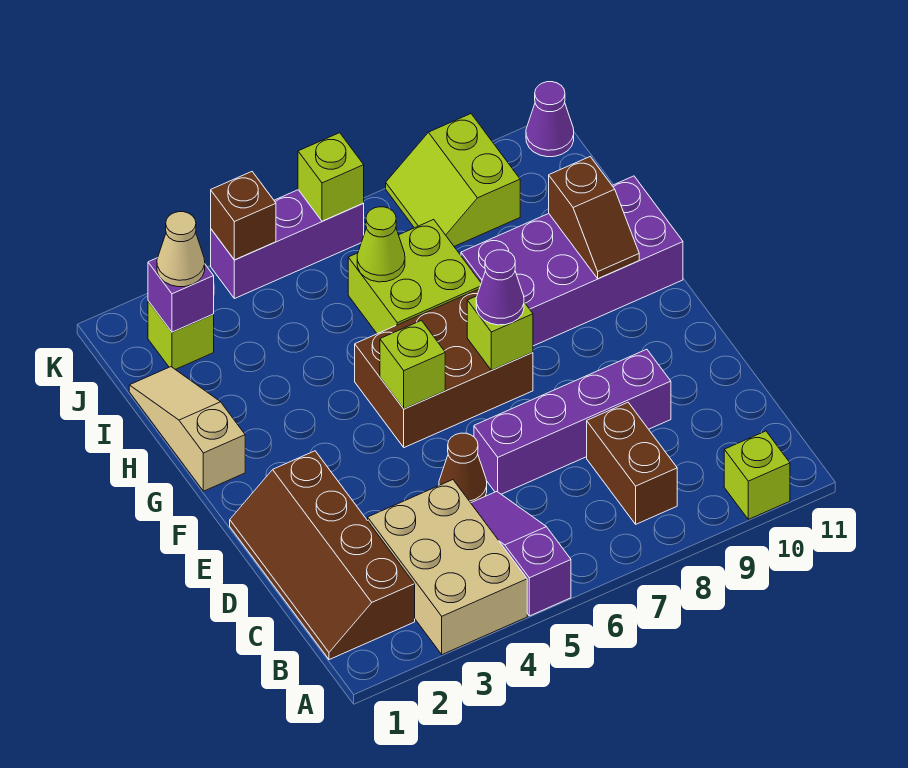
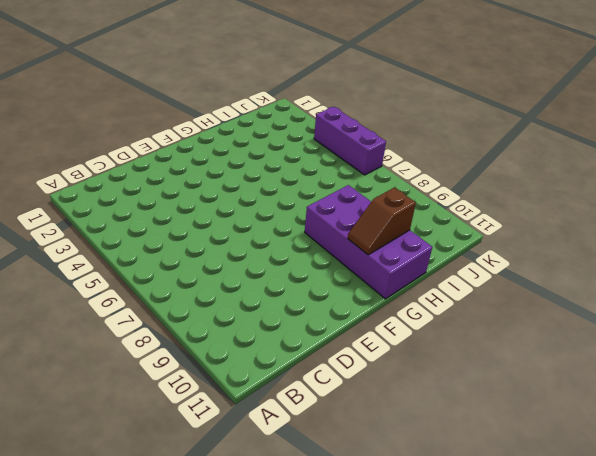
none -> tan brick A3:C4 level 1
none -> purple slope A5:C5 level 1 top A
none -> lime brick A10 level 1

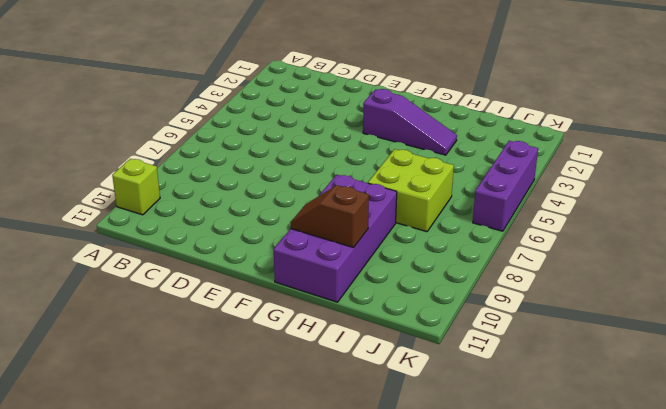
purple slope F3:H3 level 1 top F -> purple slope A5:C5 level 1 top A
none -> tan brick A3:C4 level 1
none -> brown slope B1:E2 level 1 top 2
none -> brown brick B8:C8 level 1

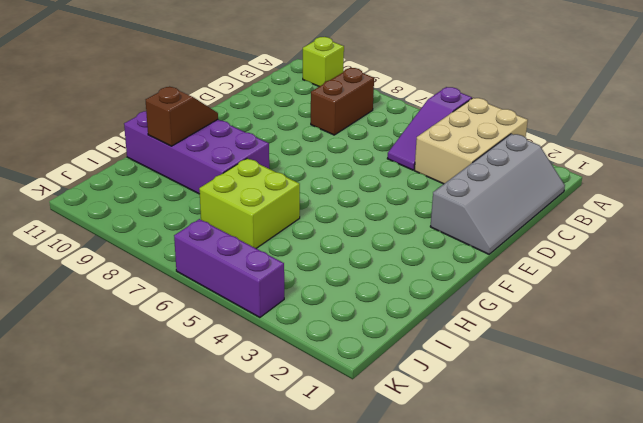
grey slope B1:E2 level 1 top 2 -> brown slope B1:E2 level 1 top 2
none -> brown cone D5 level 1
none -> purple brick D6:D9 level 1
none -> brown brick F5:G7 level 1

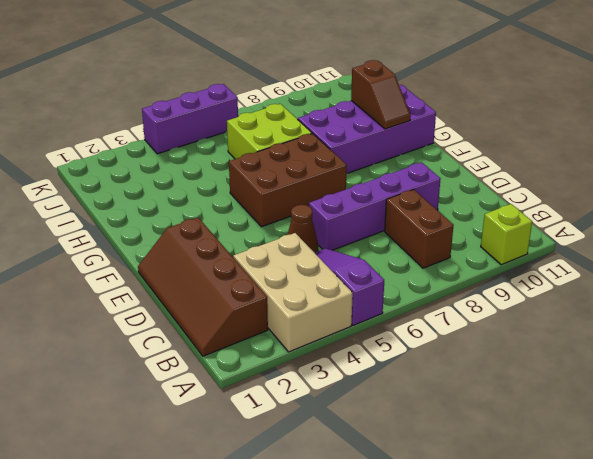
none -> tan slope G1:I1 level 1 top G
none -> lime brick J2 level 1
none -> lime slope J8:K9 level 1 top 9

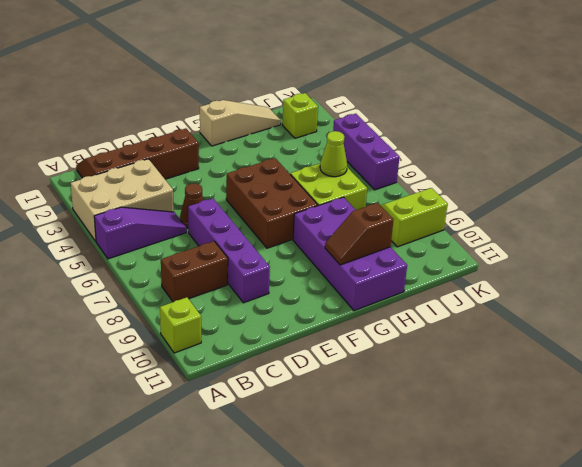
none -> purple cone K11 level 1
none -> lime brick F5 level 2
none -> lime brick F7 level 2

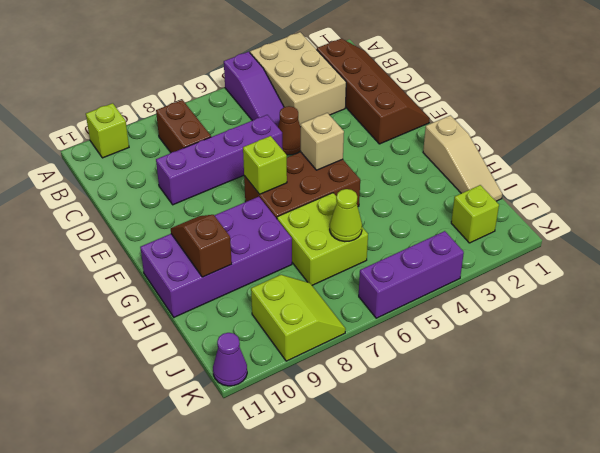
tan brick F5 level 2 -> lime brick F5 level 2
none -> purple brick J2 level 2
none -> brown brick K4 level 2
none -> lime brick K6 level 2

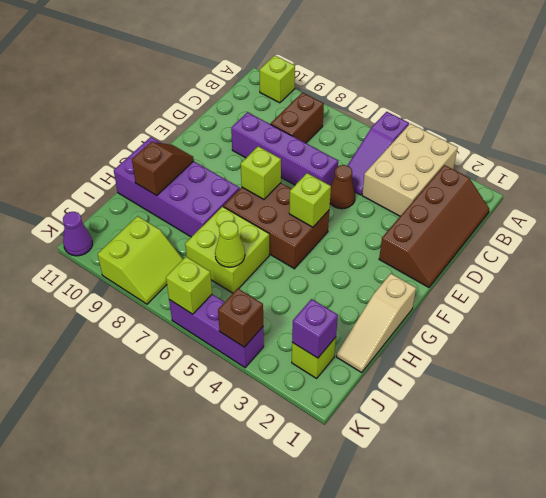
none -> purple cone F7 level 3
none -> tan cone J2 level 3

